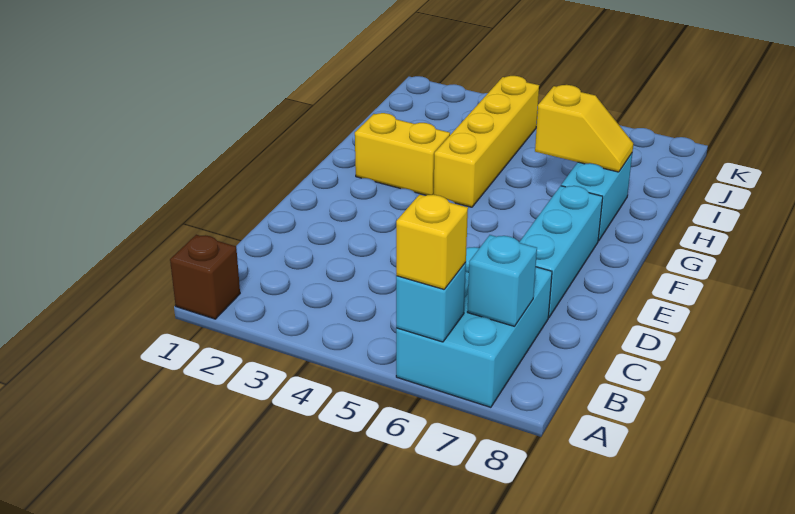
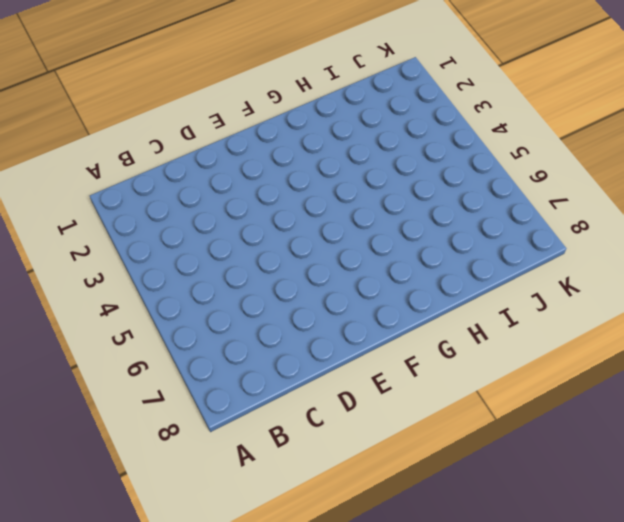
none -> brown brick A1 level 1
none -> cyan brick A6:C7 level 1

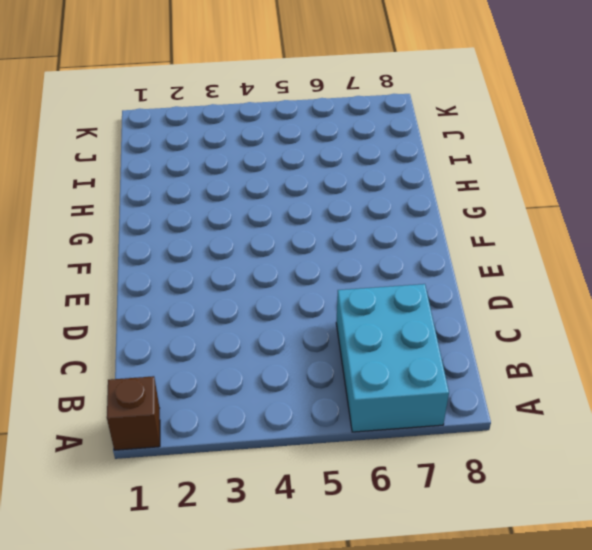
none -> cyan brick D7:F7 level 1
none -> yellow brick G2:G3 level 1

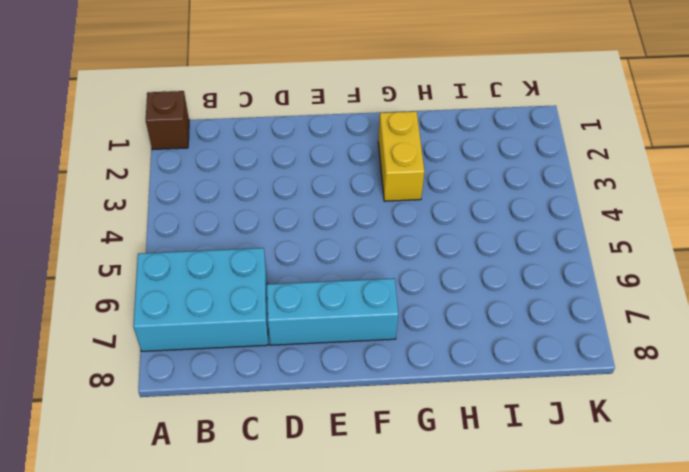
none -> yellow brick G4:J4 level 1
none -> cyan brick G7:H7 level 1

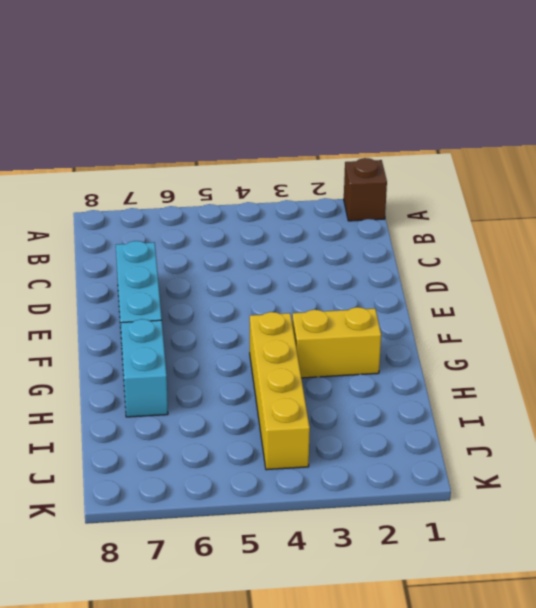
none -> cyan brick A6:C7 level 1
none -> cyan brick A6 level 2

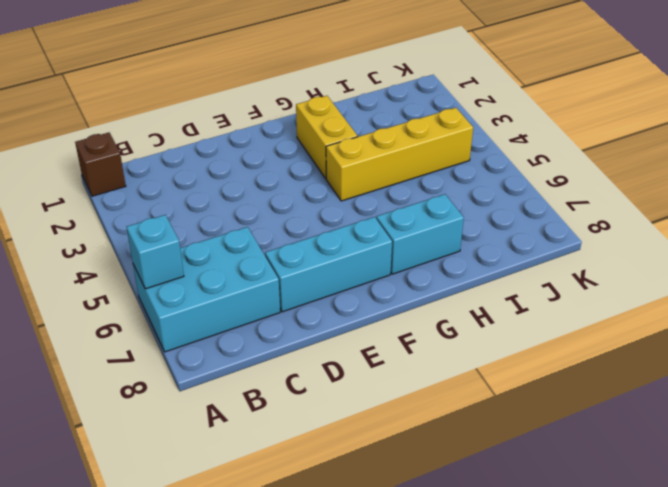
none -> cyan brick B7 level 2
none -> yellow slope H6:H7 level 2 top 6

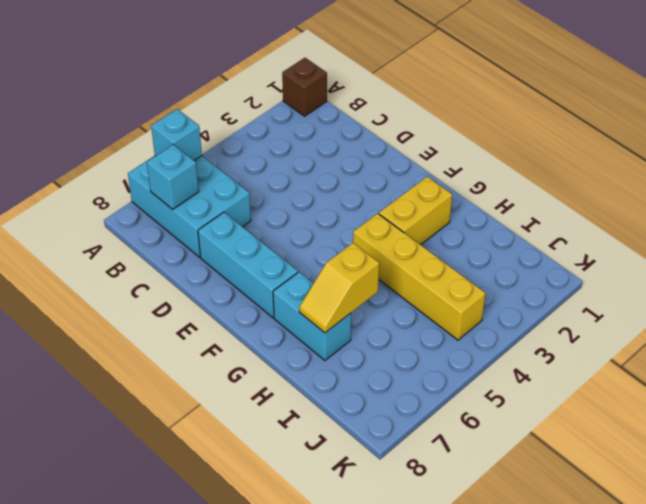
none -> yellow brick A6 level 3

